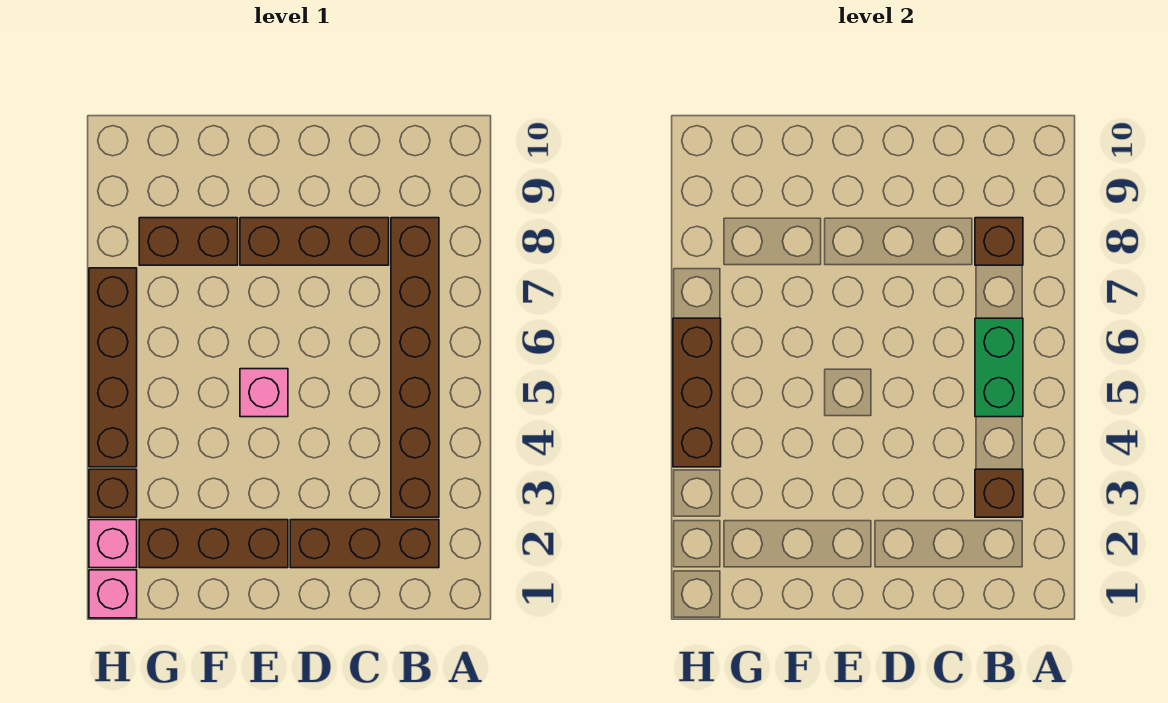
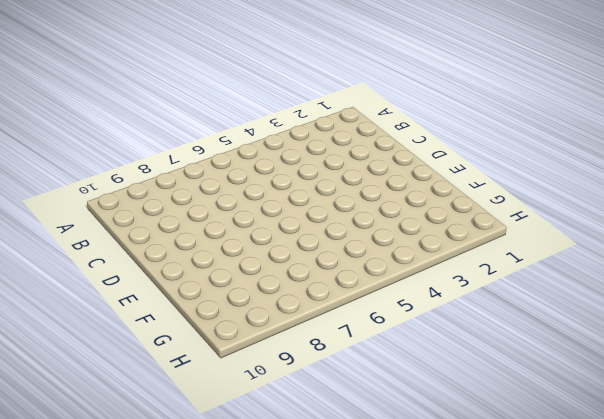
none -> brown brick B2:D2 level 1
none -> brown brick B3:B8 level 1
none -> brown brick C8:E8 level 1

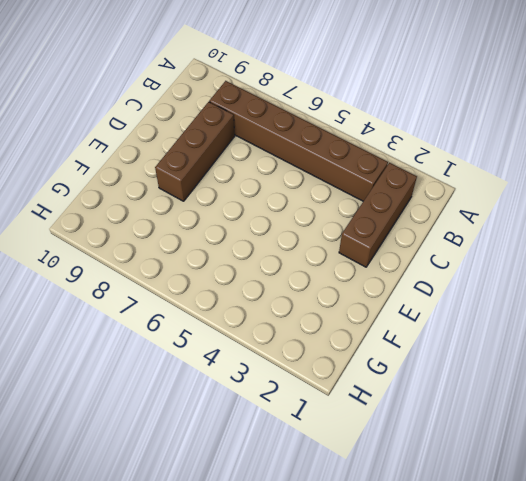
none -> brown brick E2:G2 level 1
none -> pink brick E5 level 1
none -> brown brick F8:G8 level 1

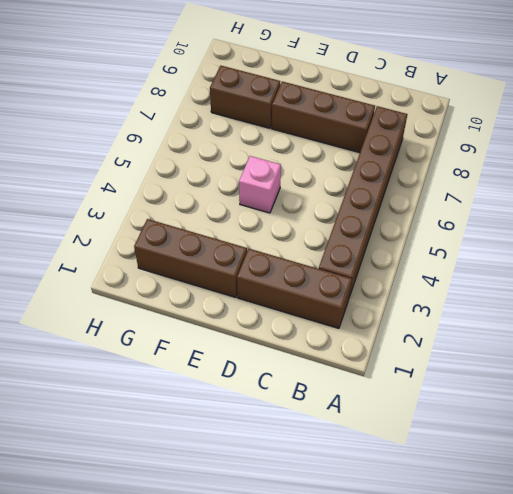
none -> pink brick H1 level 1
none -> pink brick H2 level 1
none -> brown brick H3 level 1

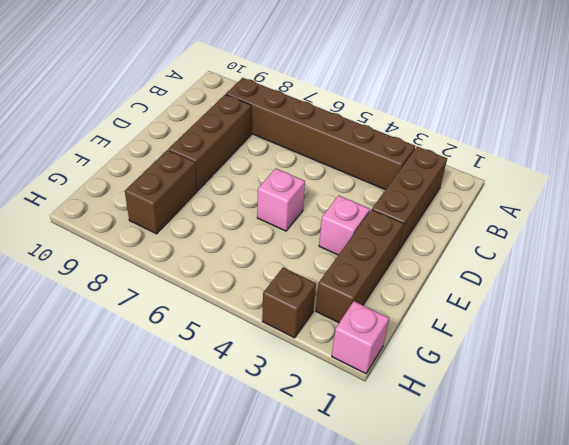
pink brick E3 level 1 -> pink brick H2 level 1
none -> brown brick H4:H7 level 1
none -> brown brick B3 level 2
none -> green brick B5:B6 level 2

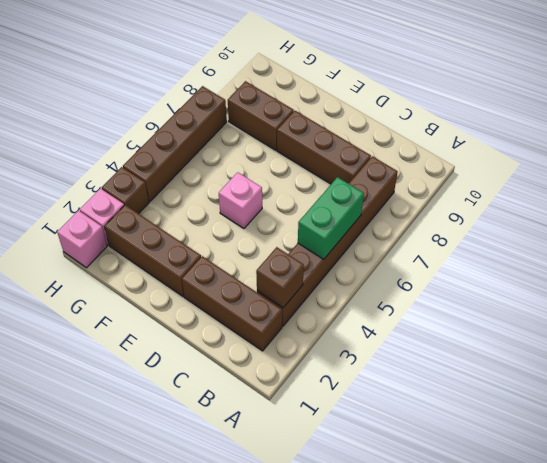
none -> brown brick B8 level 2
none -> brown brick H4:H6 level 2

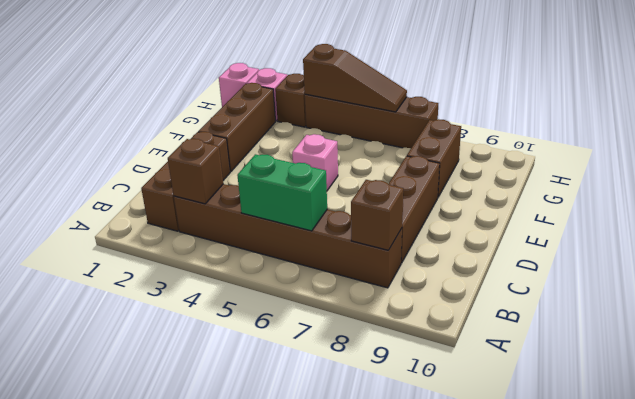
brown slope H4:H6 level 2 top 4 -> brown brick H4:H6 level 2

